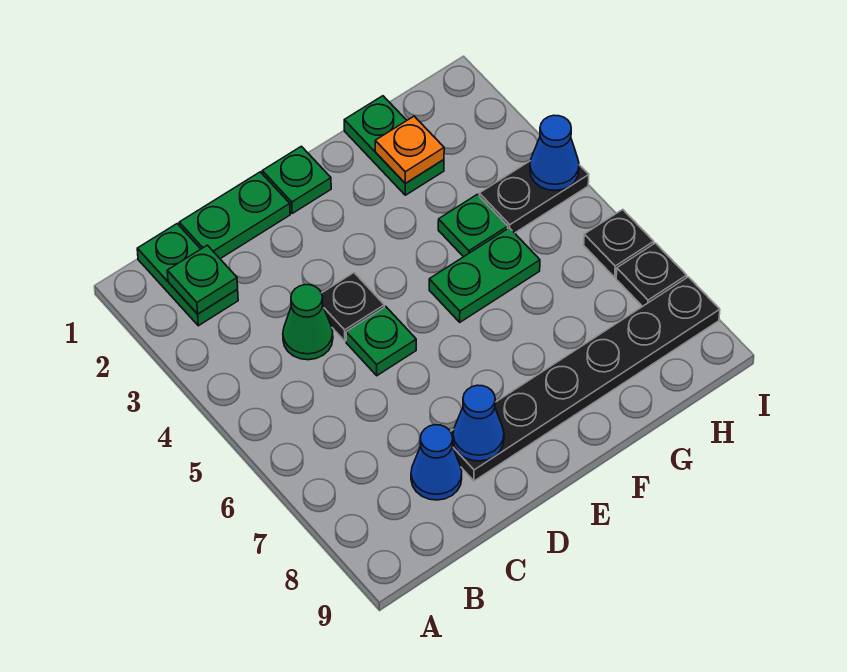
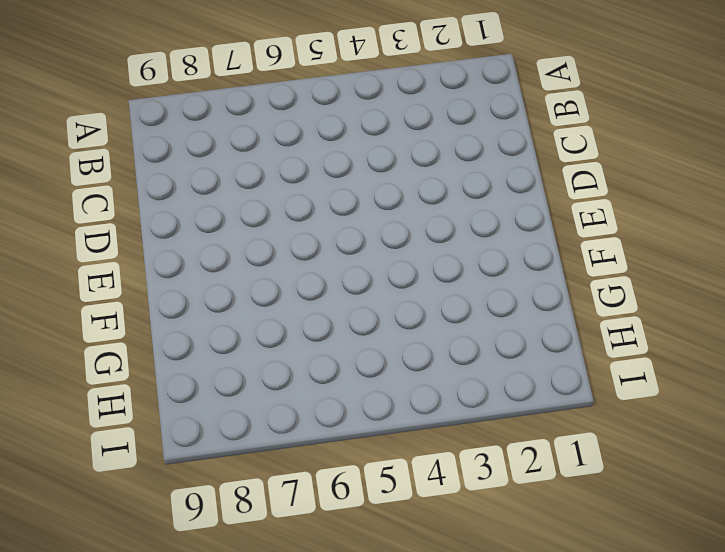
none -> green plate B1:B2 level 1
none -> green plate C1:D1 level 1
none -> green cone C4 level 1

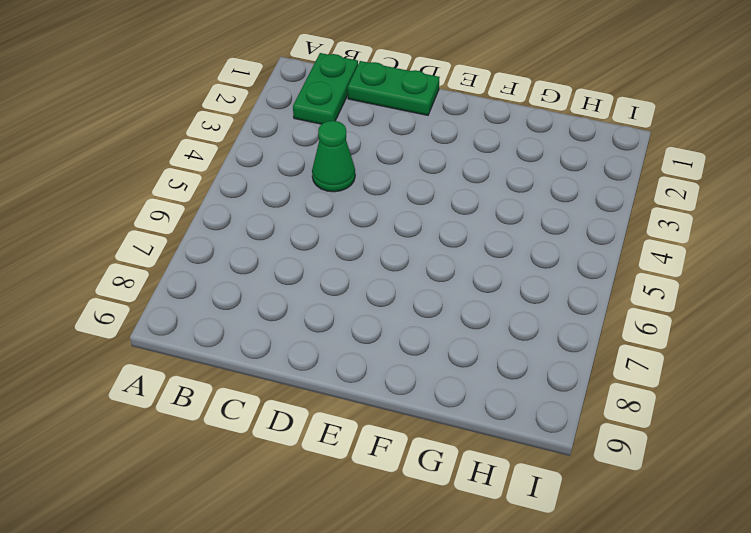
none -> blue cone C8 level 1
none -> black plate D4 level 1
none -> green plate D5 level 1

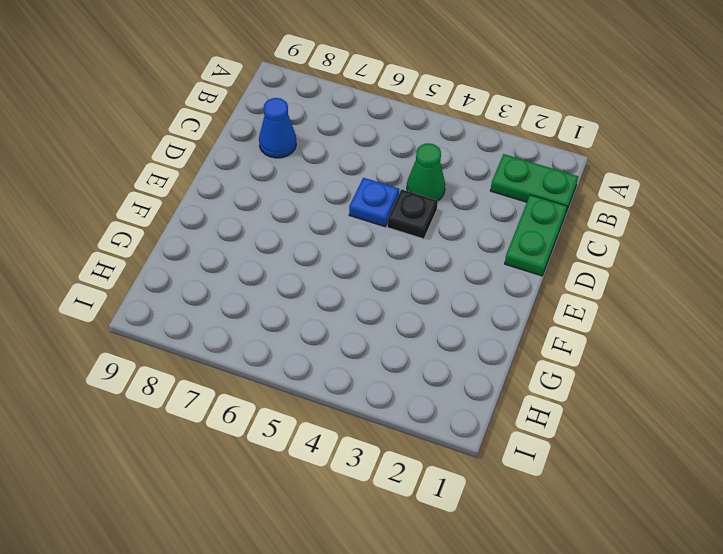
blue plate D5 level 1 -> green plate D5 level 1
none -> black plate D8:I8 level 1
none -> green plate E1 level 1
none -> green plate F5:G5 level 1

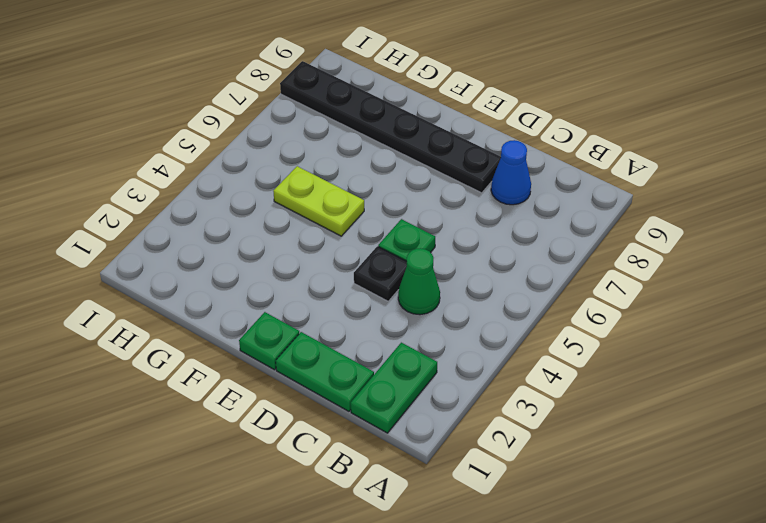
lime plate F5:G5 level 1 -> green plate F5:G5 level 1
none -> green plate G1:G2 level 1
none -> green plate G4 level 1
none -> black plate H4:I4 level 1

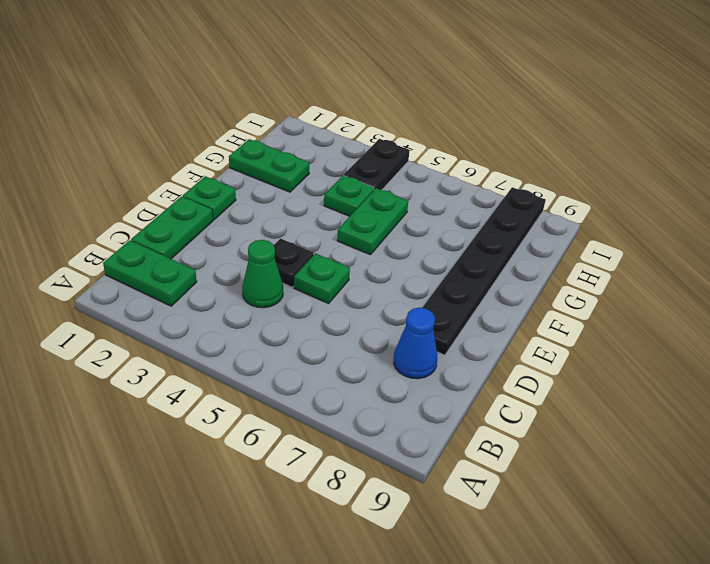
none -> black plate I6 level 1
none -> black plate I7 level 1
none -> green plate B2 level 2

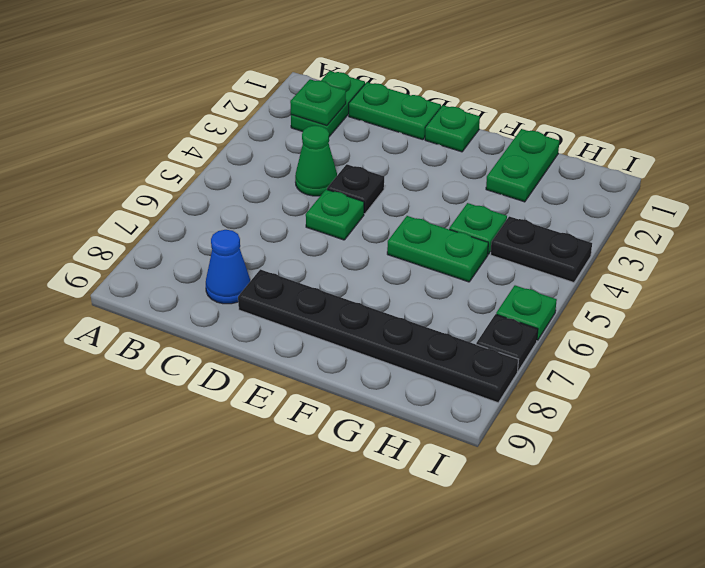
green plate I6 level 1 -> black plate I6 level 1
none -> blue cone D8 level 2
none -> orange plate G2 level 2
none -> blue cone I4 level 2

